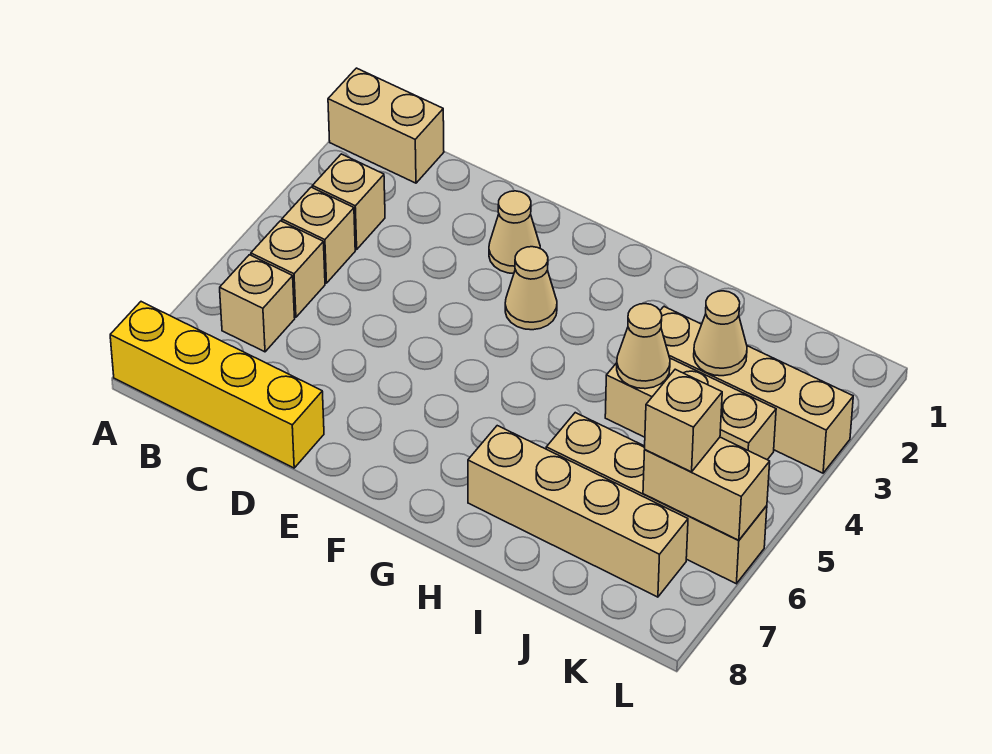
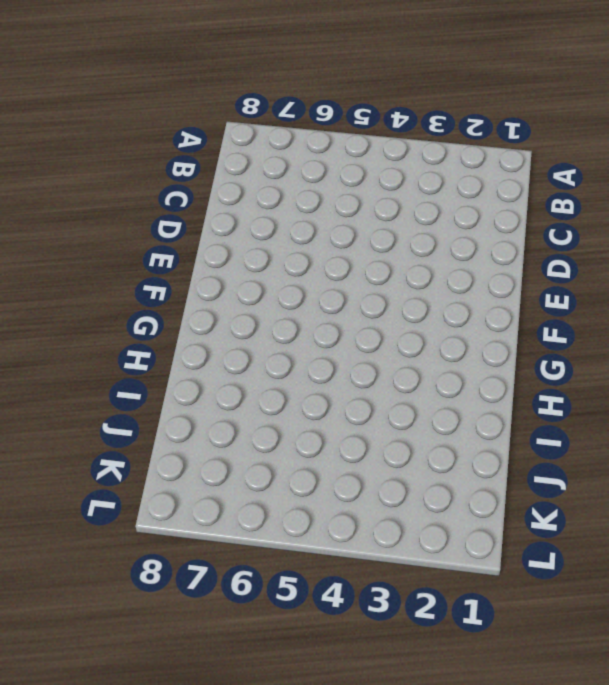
none -> tan brick A1:B1 level 1
none -> yellow brick A8:D8 level 1
none -> tan brick B3 level 1

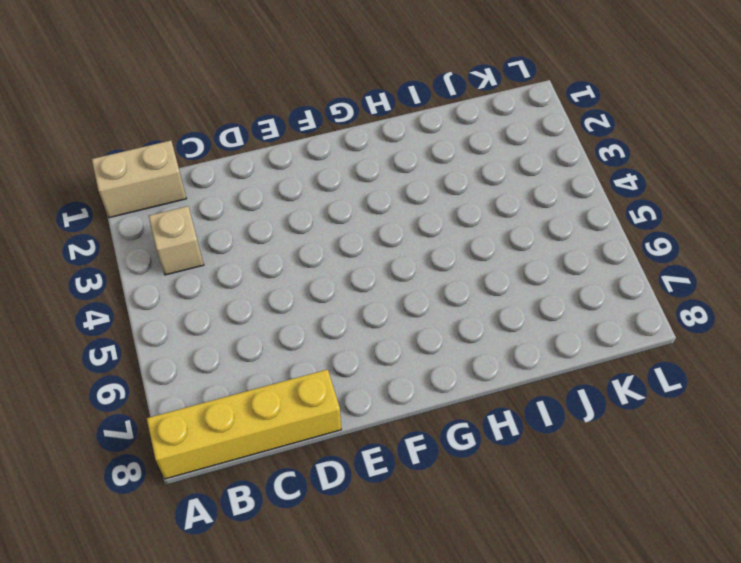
none -> tan brick B4 level 1
none -> tan brick B5 level 1
none -> tan brick B6 level 1

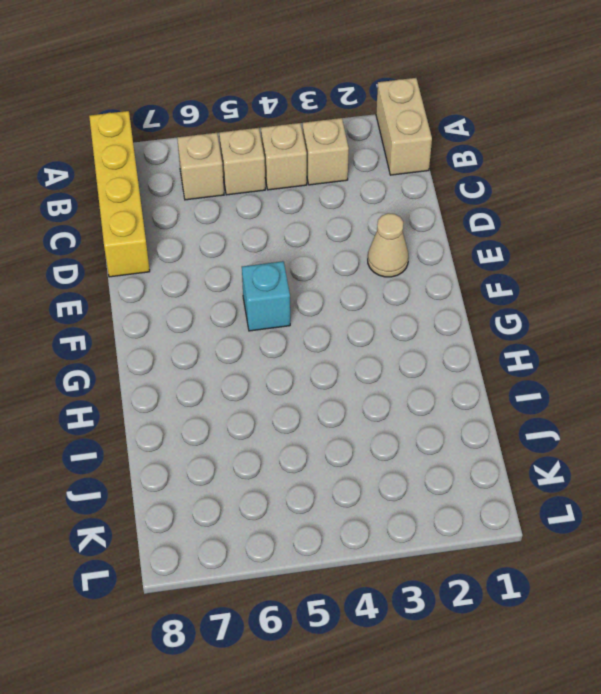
cyan brick F5 level 1 -> none
none -> tan cone F3 level 1
none -> tan brick H7:K7 level 1
none -> tan brick I3:L3 level 1

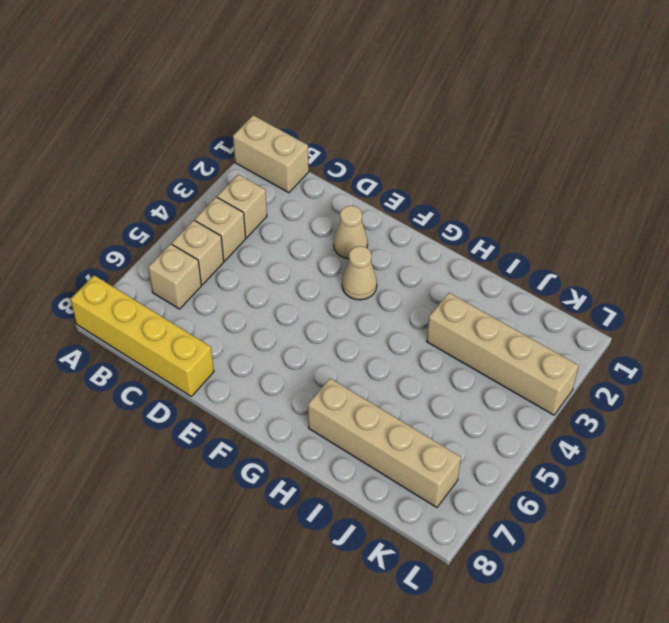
none -> tan brick I4:K4 level 1
none -> tan brick I6:L6 level 1
none -> tan cone I4 level 2

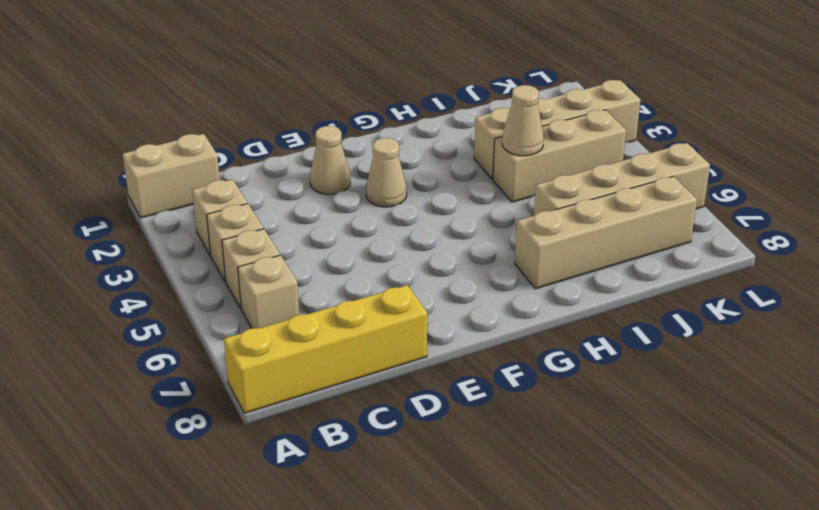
none -> tan cone J3 level 2
none -> tan brick K6:L6 level 2
none -> tan brick K6 level 3

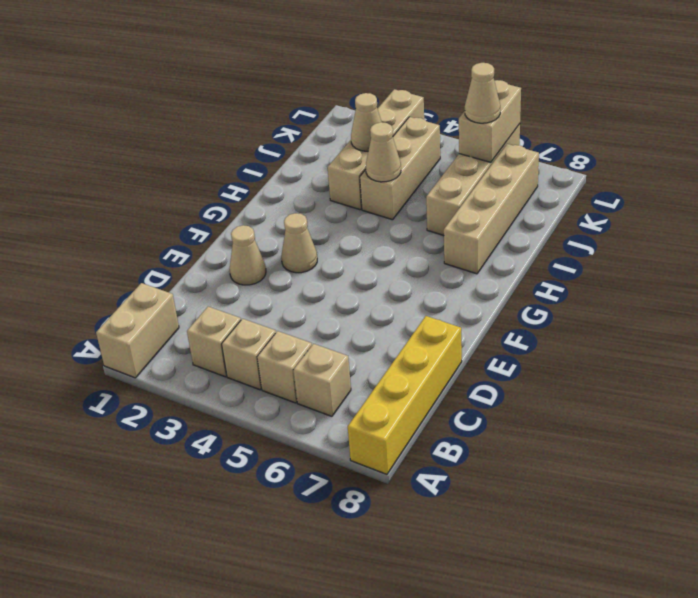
tan cone K6 level 3 -> tan brick K6 level 3

